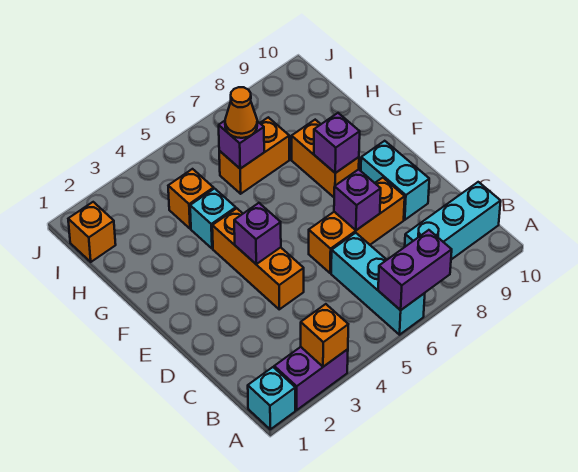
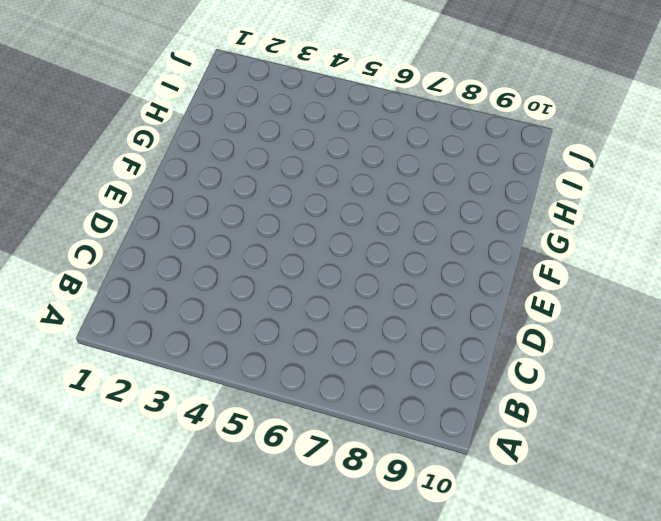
none -> cyan brick A1 level 1
none -> purple brick A2:A3 level 1
none -> cyan brick A6:C6 level 1

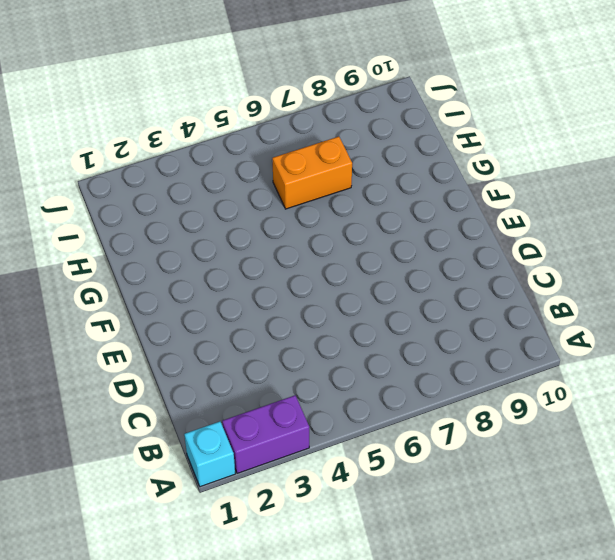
none -> cyan brick A6:C6 level 1
none -> cyan brick B8:B10 level 1
none -> orange brick D4:F4 level 1

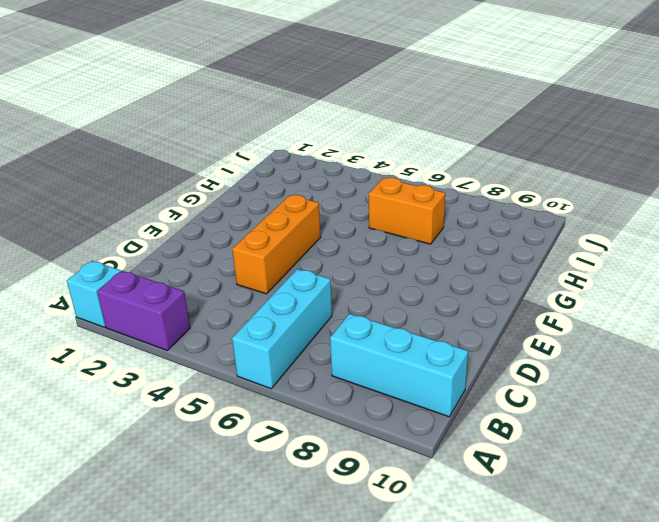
none -> orange brick D6:D8 level 1
none -> cyan brick D9:E9 level 1
none -> orange brick F8:G8 level 1

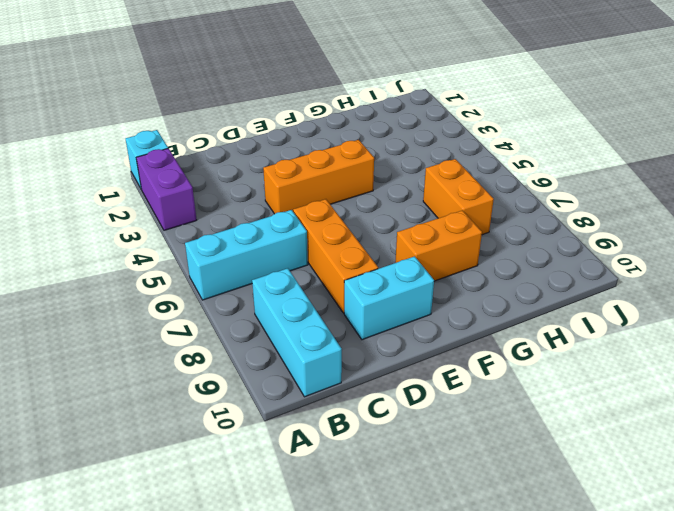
none -> cyan brick G4 level 1
none -> orange brick H4 level 1
none -> orange brick I1 level 1

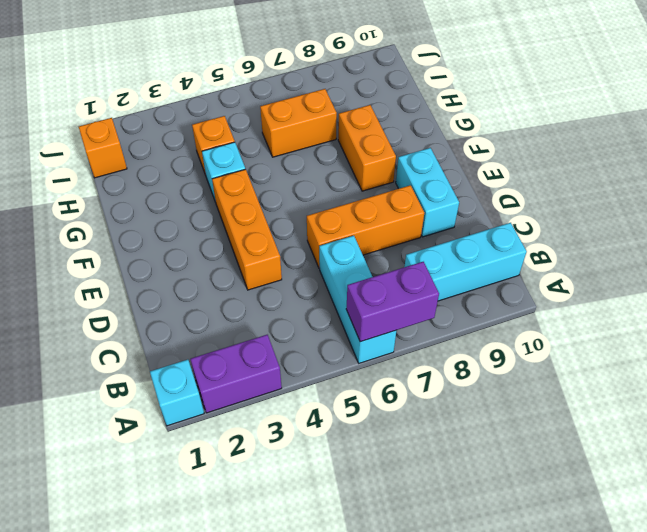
none -> orange brick A3 level 2
none -> purple brick D7 level 2
none -> purple brick E4 level 2

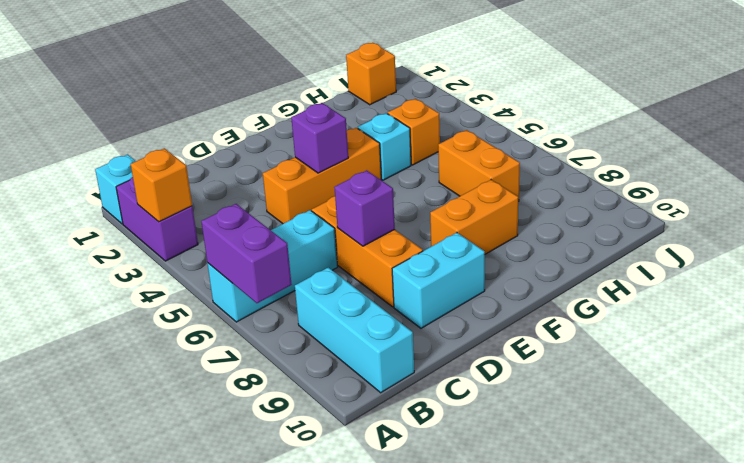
none -> purple brick F8 level 2
none -> purple brick H6 level 2
none -> orange cone H6 level 3

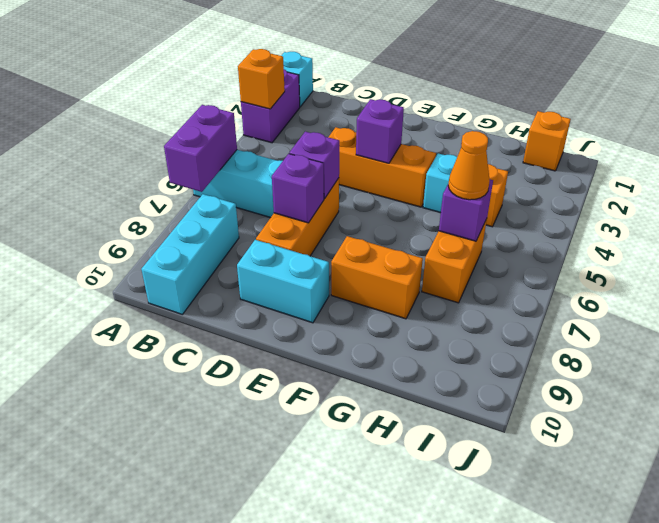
purple brick D6 level 2 -> purple brick F8 level 2

